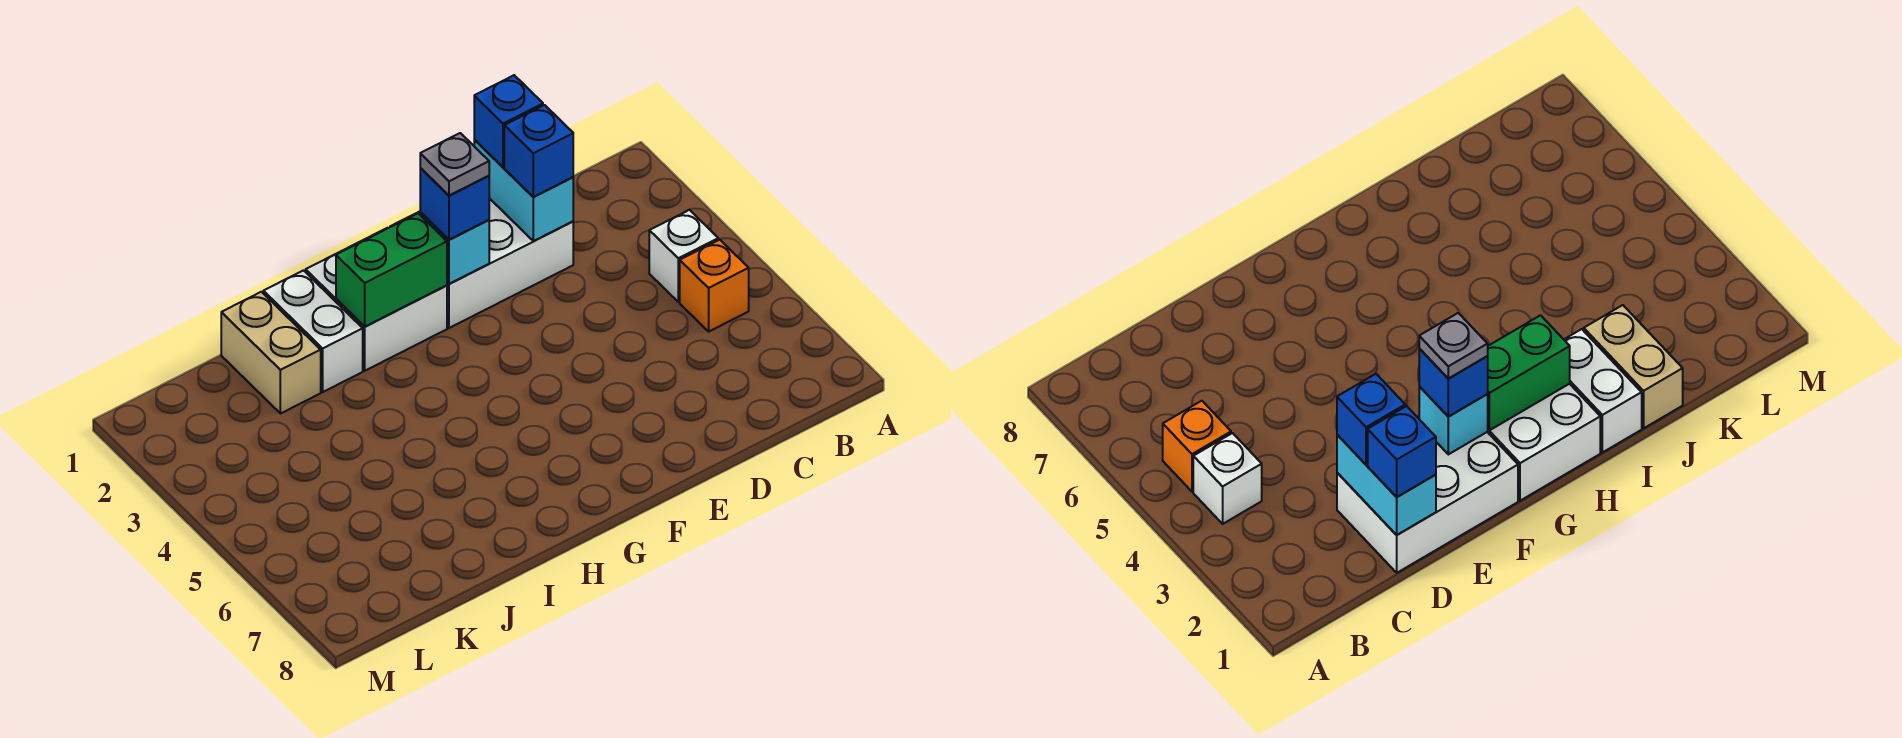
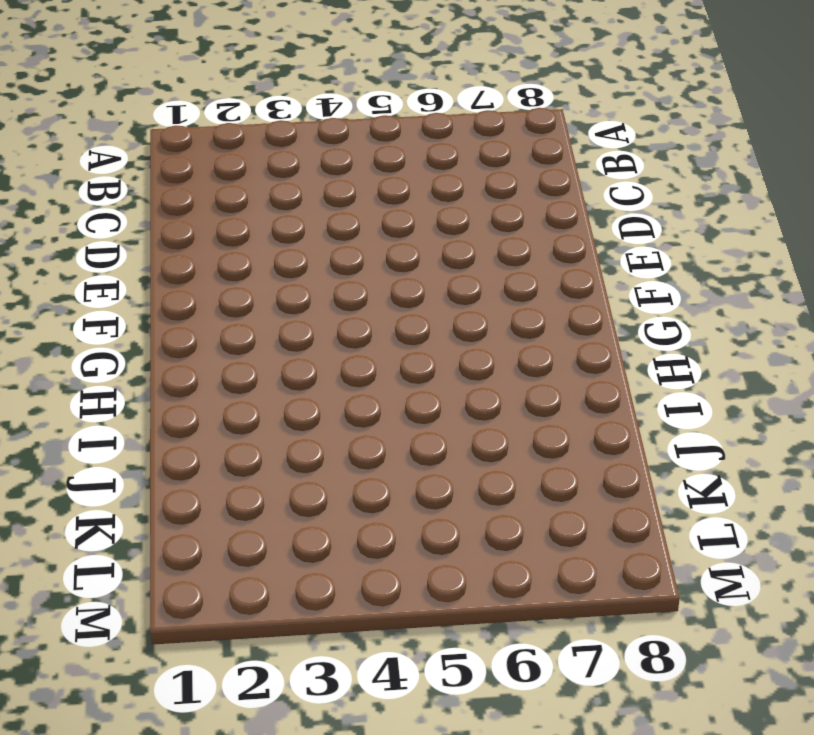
none -> white brick B4 level 1
none -> orange brick B5 level 1
none -> white brick D1:F2 level 1

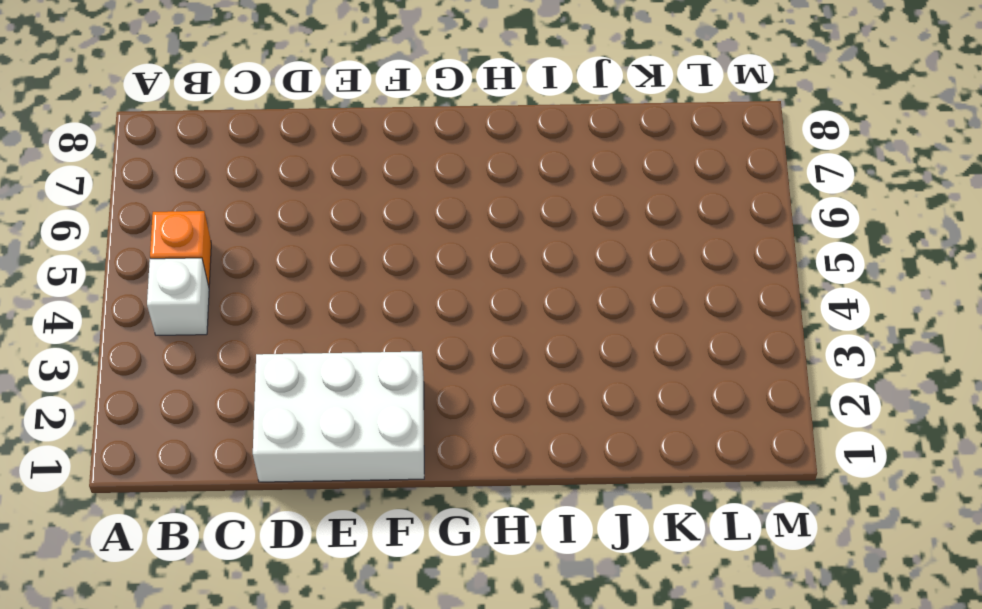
none -> white brick G1:H2 level 1
none -> white brick I1:I2 level 1
none -> tan brick J1:J2 level 1

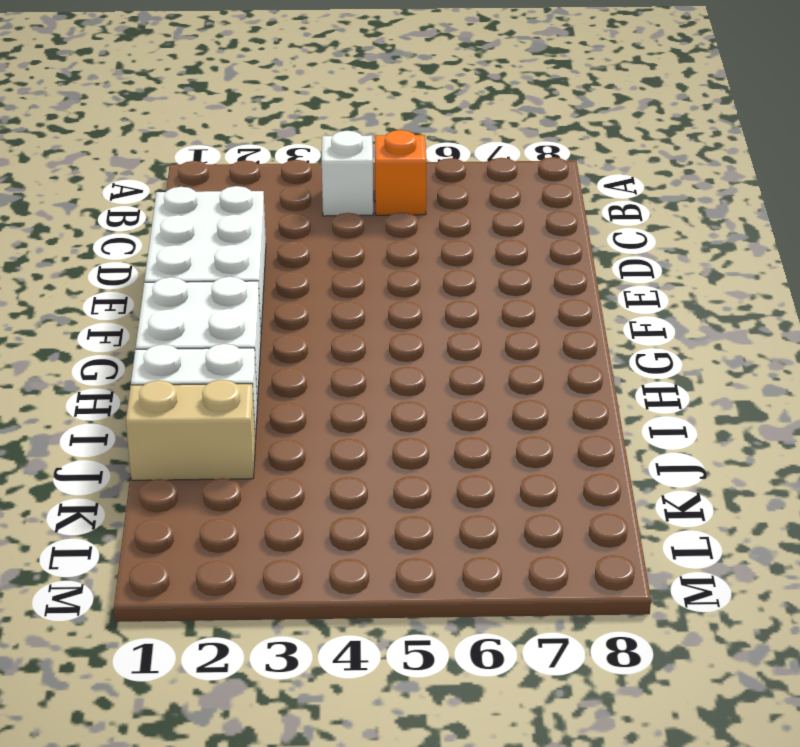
none -> cyan brick D1:D2 level 2
none -> cyan brick F2 level 2
none -> green brick G2:H2 level 2

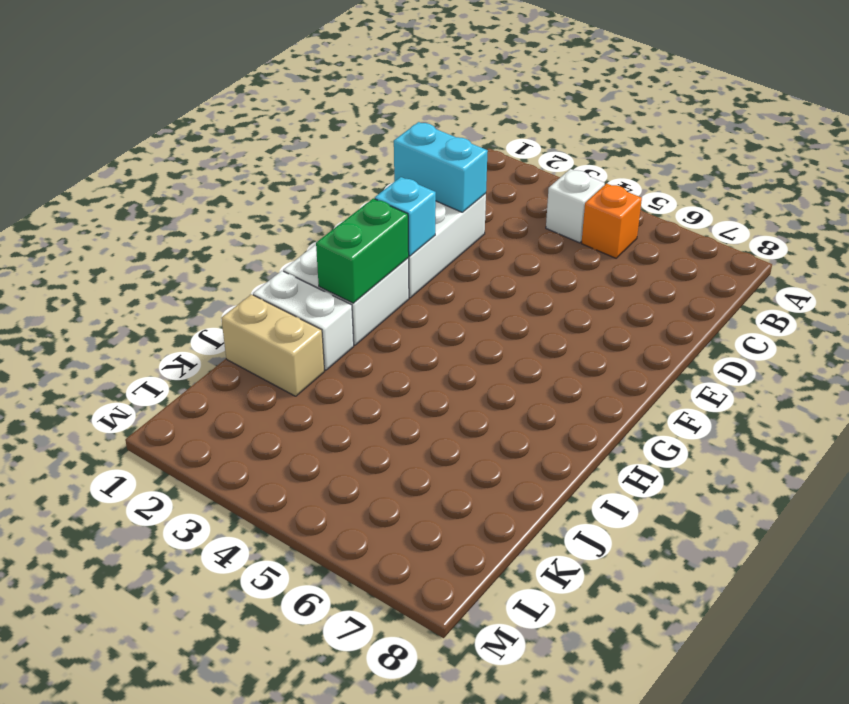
none -> blue brick D1 level 3
none -> blue brick D2 level 3
none -> blue brick F2 level 3

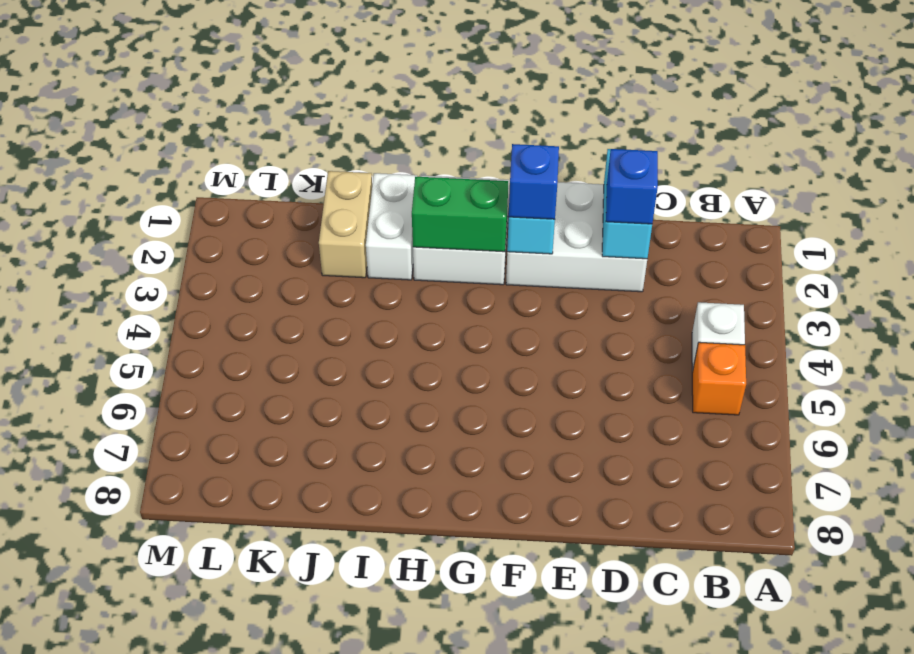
none -> blue brick D1 level 3
none -> grey plate F2 level 4

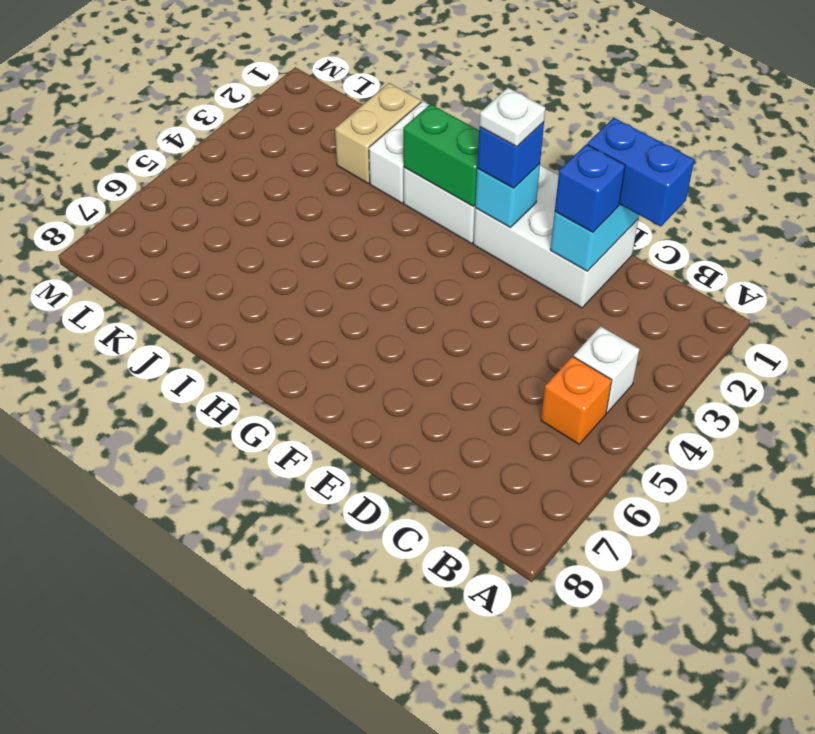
blue brick C1:D1 level 3 -> blue brick D1 level 3
white plate F2 level 4 -> grey plate F2 level 4

